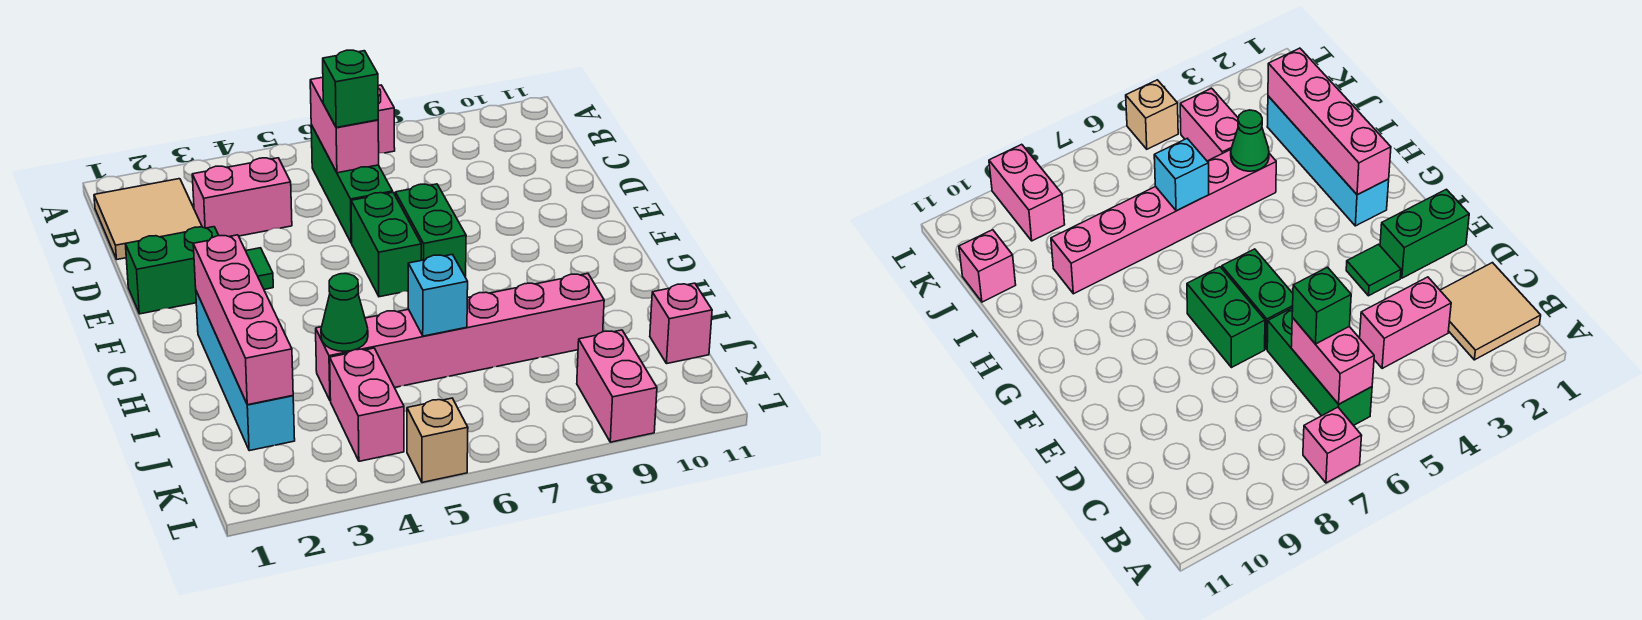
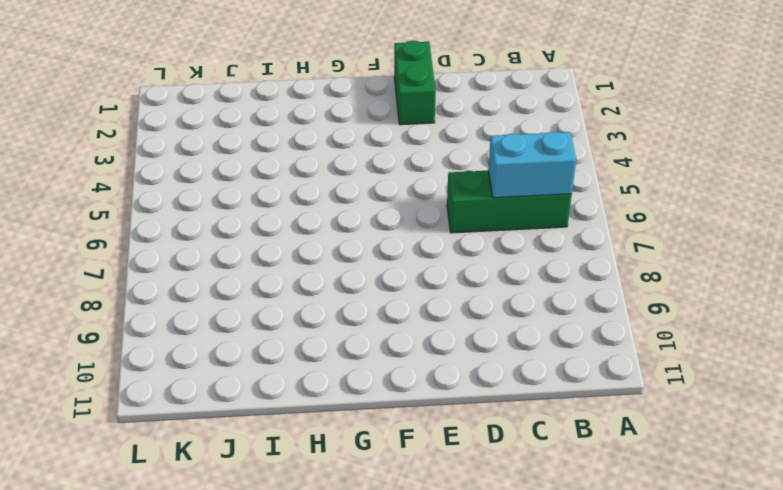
cyan brick B6:C6 level 2 -> pink brick B6:C6 level 2
none -> pink brick A7 level 1
none -> tan tile B1:C2 level 1
none -> pink brick C3:C4 level 1

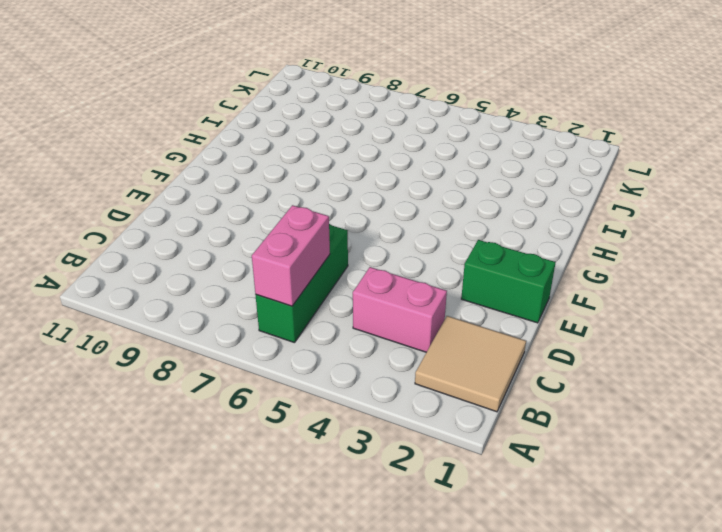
none -> pink brick A7 level 1
none -> green tile E3 level 1
none -> green brick E6:F6 level 1

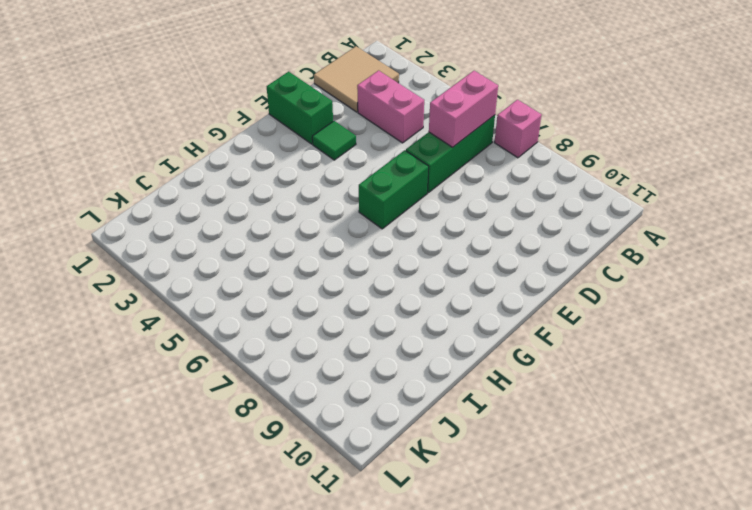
none -> green brick E7:F7 level 1
none -> cyan brick G2:J2 level 1
none -> pink brick I4:I9 level 1

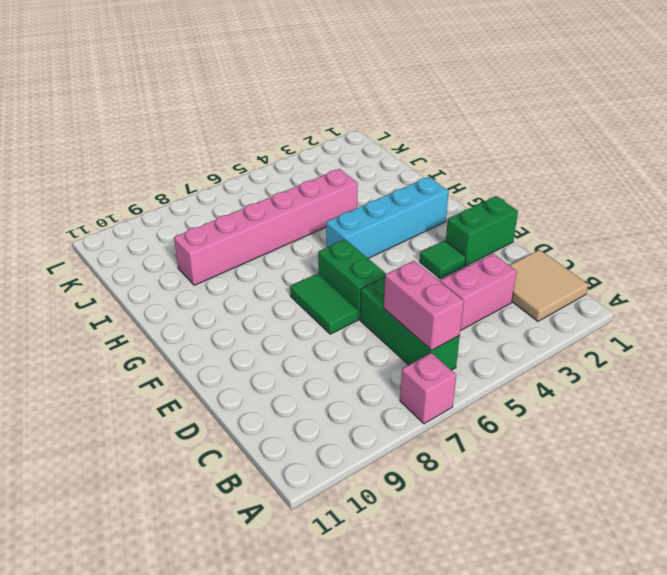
green tile E7:F7 level 1 -> green brick E7:F7 level 1
cyan brick G2:G5 level 1 -> cyan brick G2:J2 level 1
none -> pink brick J4:K4 level 1
none -> pink brick J11 level 1
none -> pink brick K9:L9 level 1

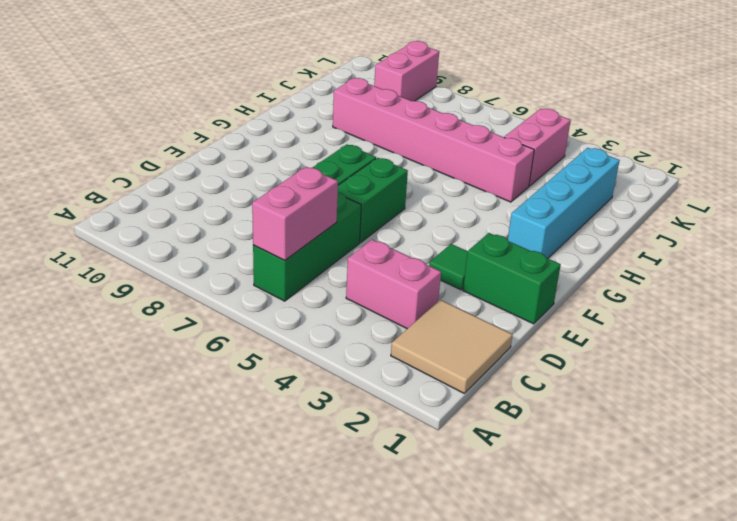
none -> pink brick A7 level 1
none -> pink brick J11 level 1
none -> tan brick L5 level 1

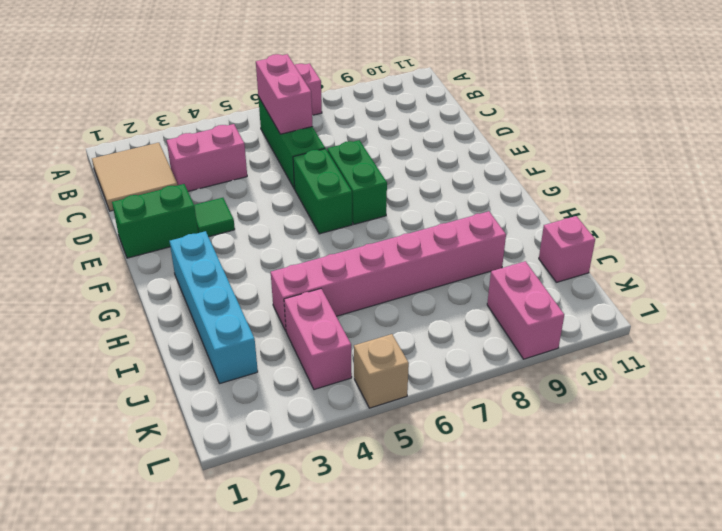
none -> pink brick G2:J2 level 2
none -> green cone I4 level 2
none -> cyan brick I6 level 2

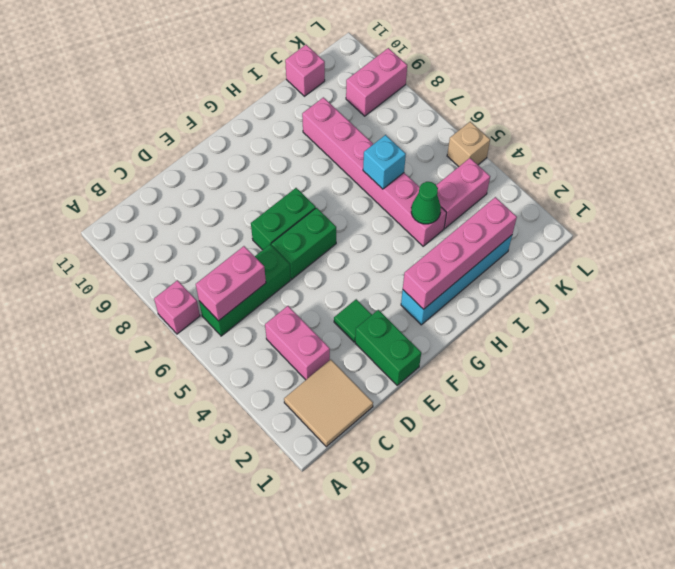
none -> green brick C6 level 3

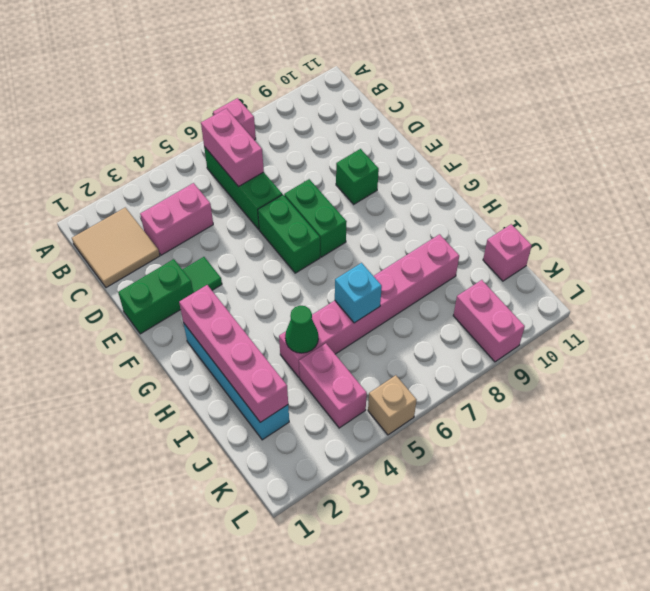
green brick E9 level 1 -> green brick C6 level 3

